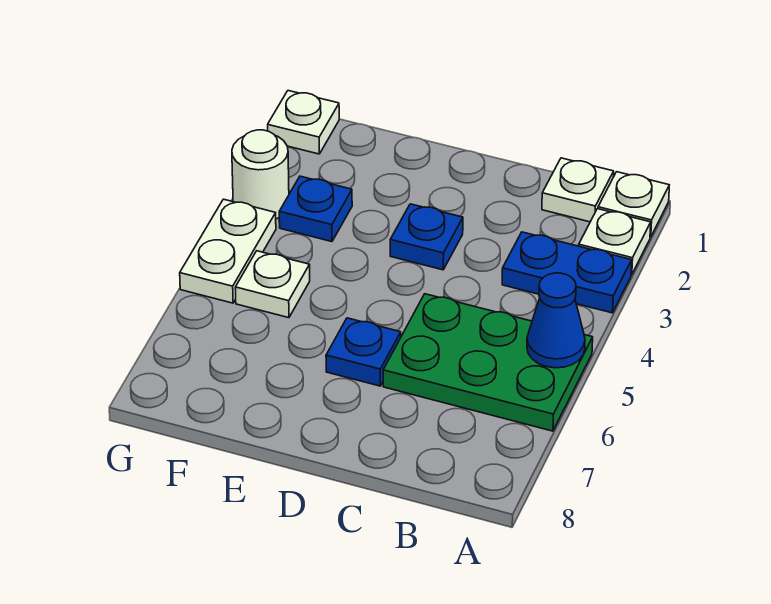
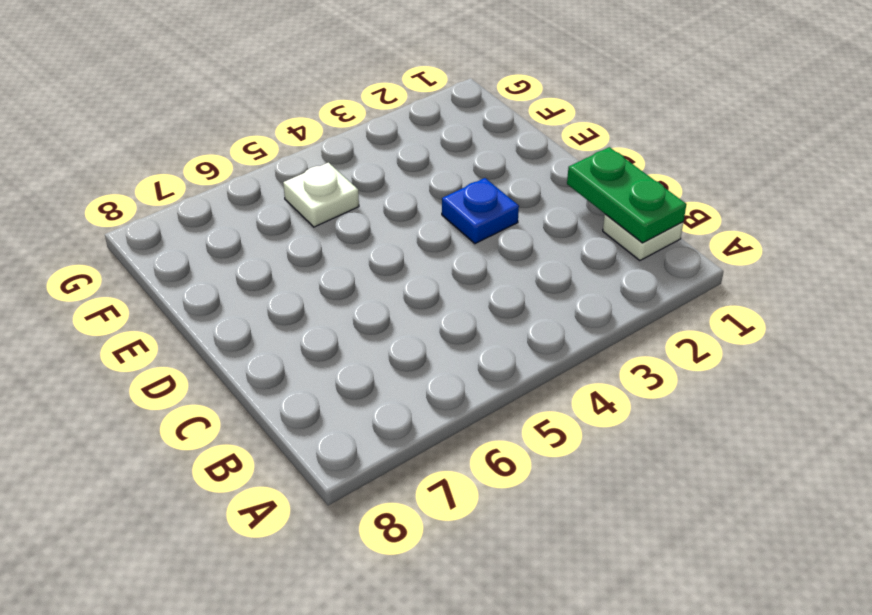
green plate B1:C1 level 2 -> none
none -> white plate A1 level 1
none -> white plate A2 level 1
none -> blue plate A3:B3 level 1

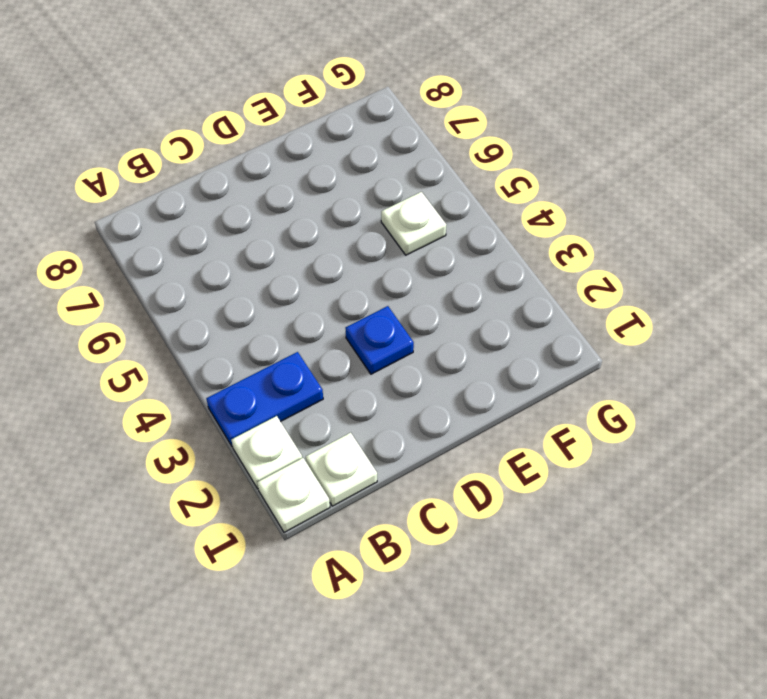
none -> green plate A5:C6 level 1
none -> blue plate D6 level 1
none -> blue plate F3 level 1

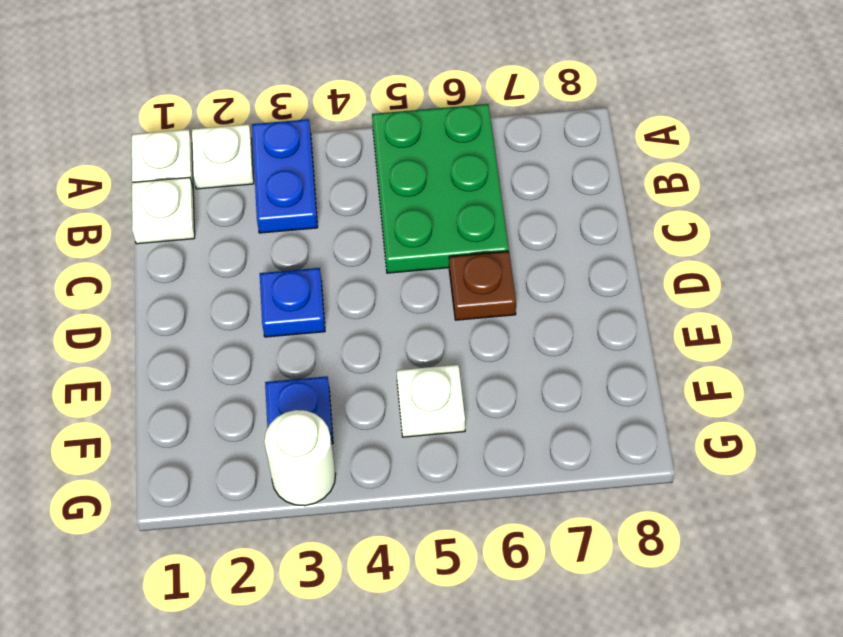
brown plate D6 level 1 -> blue plate D6 level 1
none -> white plate G1 level 1
none -> white plate G4:G5 level 1
none -> blue cone A5 level 2

